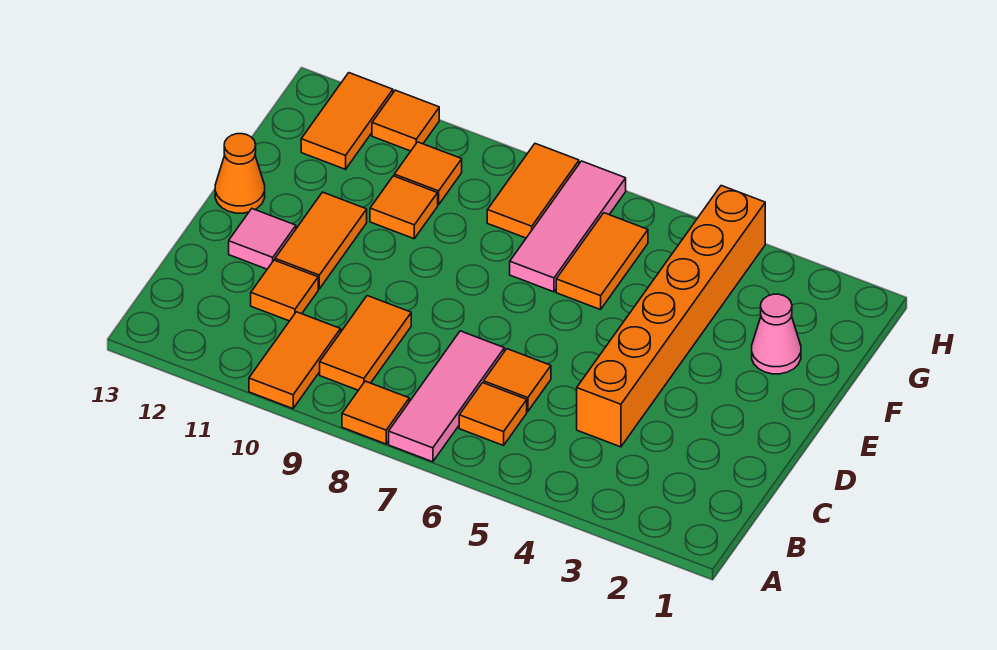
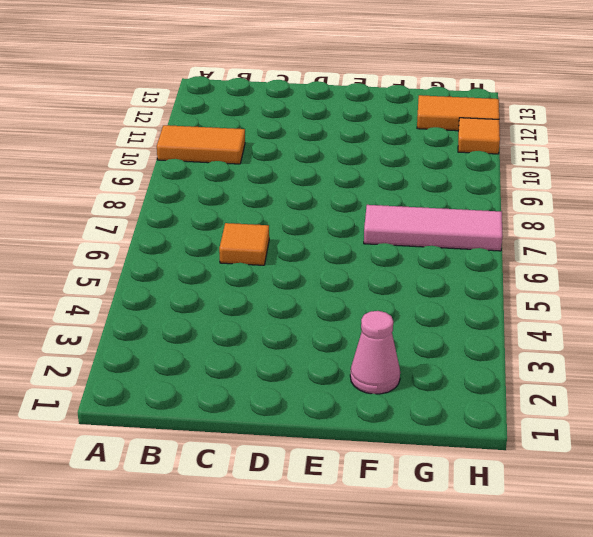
none -> pink tile A7:C7 level 1
none -> orange tile A8 level 1
none -> orange tile B6 level 1

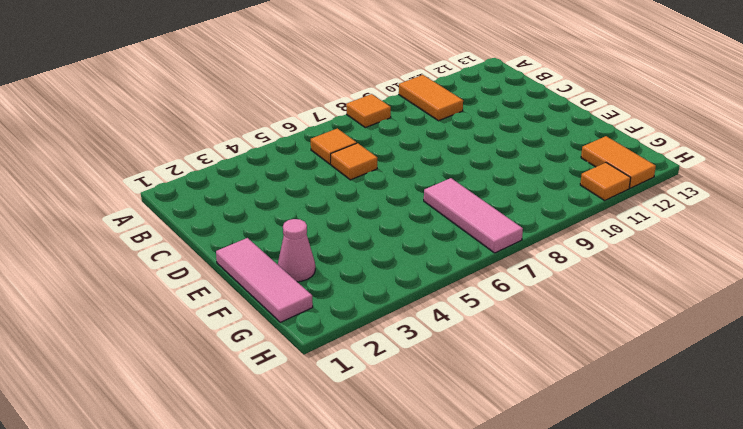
pink tile E1:G1 level 1 -> pink tile A7:C7 level 1
none -> orange tile B9:C9 level 1
none -> orange brick C4:H4 level 1
none -> orange tile C11 level 1

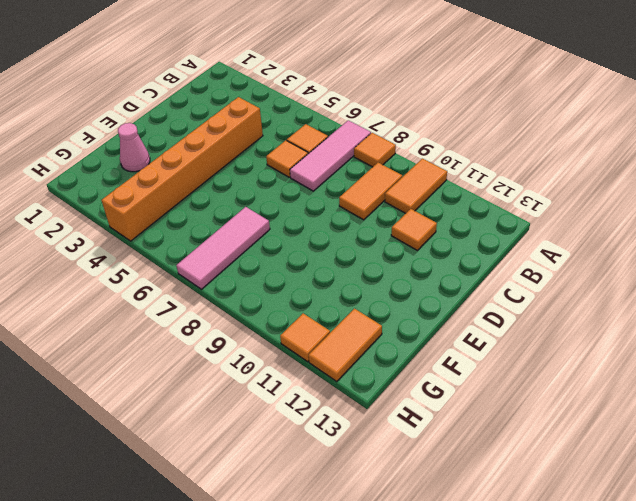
none -> orange tile D11:E11 level 1
none -> pink tile D12 level 1
none -> orange cone E13 level 1

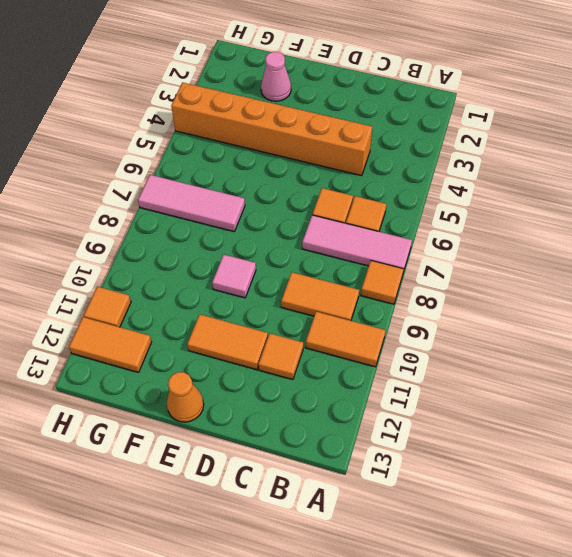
pink tile E9 level 1 -> pink tile D12 level 1
none -> orange tile F6:G6 level 1
none -> orange tile F10 level 1
none -> orange tile G8:H8 level 1

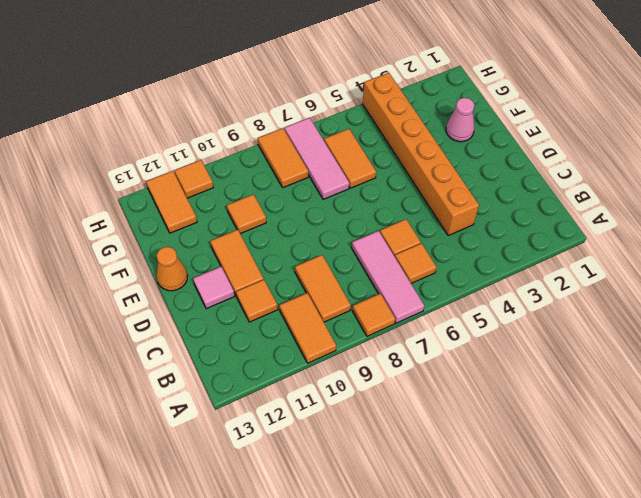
none -> orange tile G10 level 1

